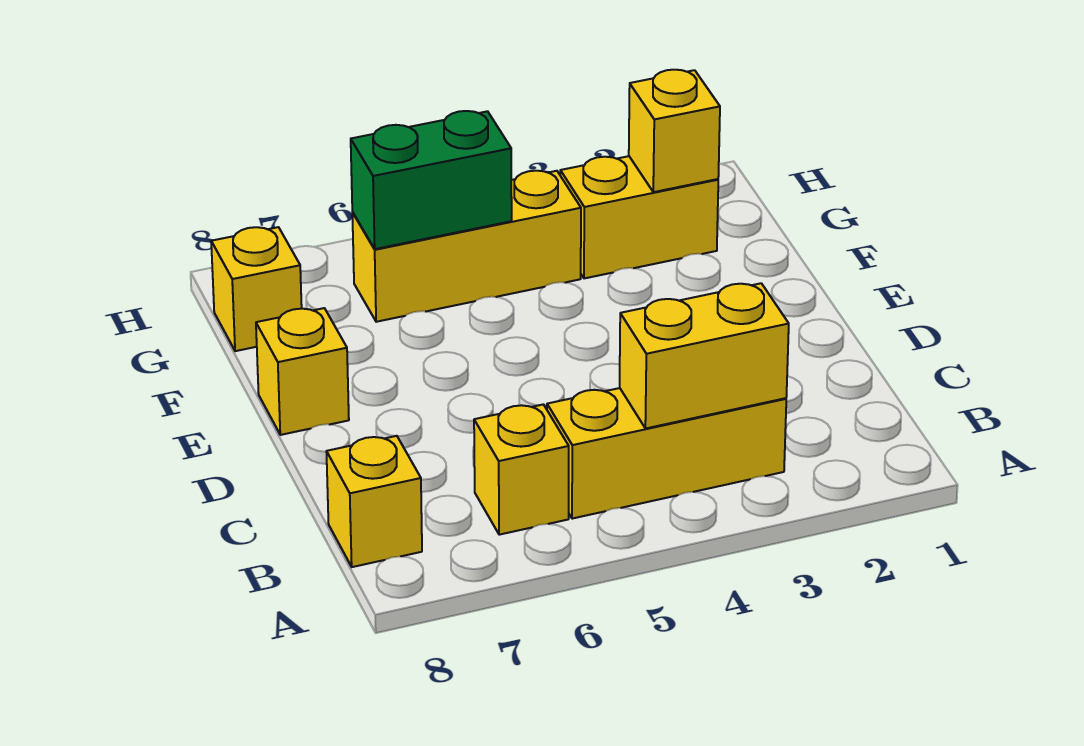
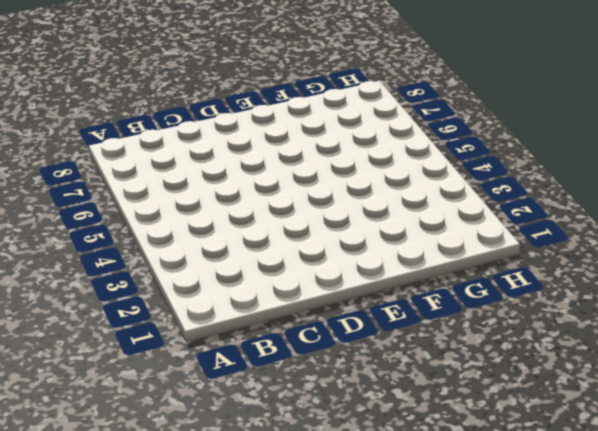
none -> yellow brick B3:B5 level 1
none -> yellow brick B6 level 1

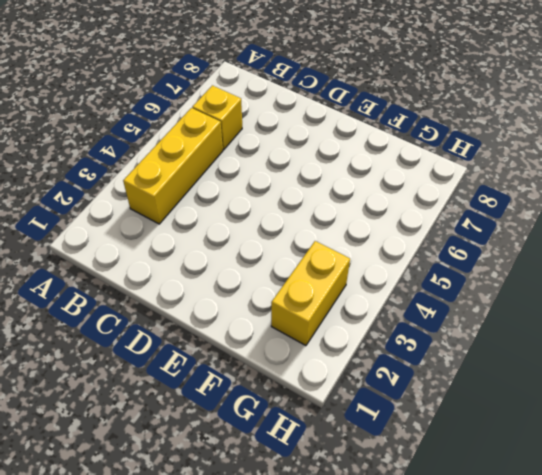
none -> yellow brick B8 level 1
none -> yellow brick E8 level 1

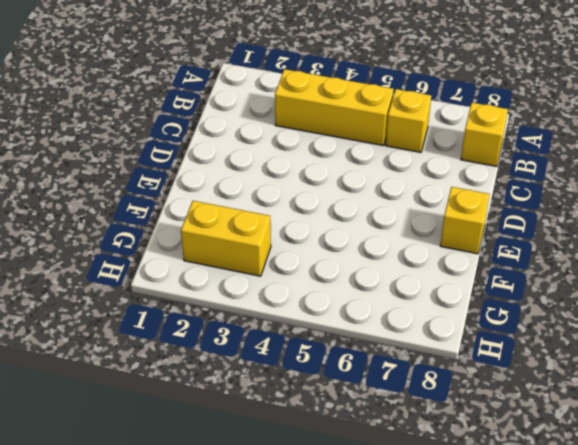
none -> yellow brick G4:G6 level 1
none -> yellow brick G8 level 1

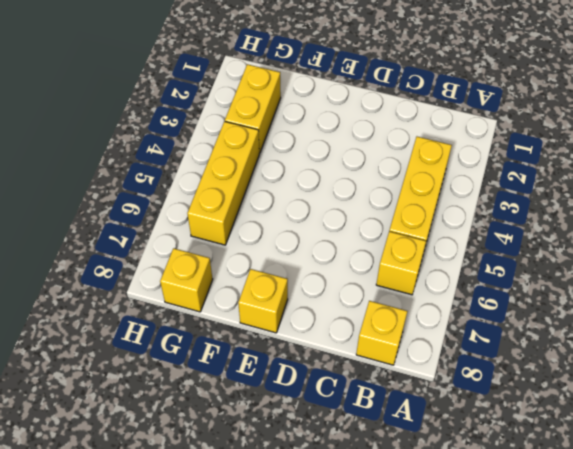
none -> yellow brick B3:B4 level 2
none -> yellow brick G2 level 2

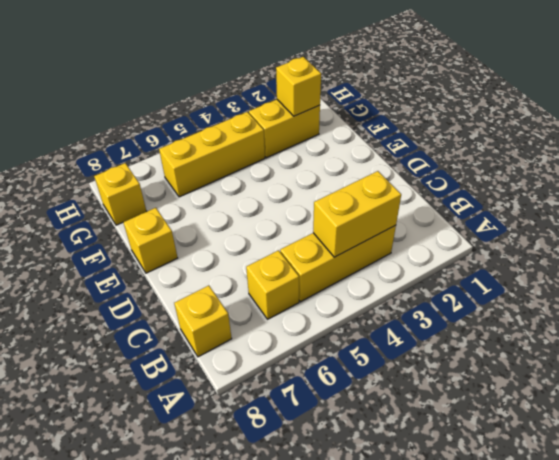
none -> green brick G5:G6 level 2

